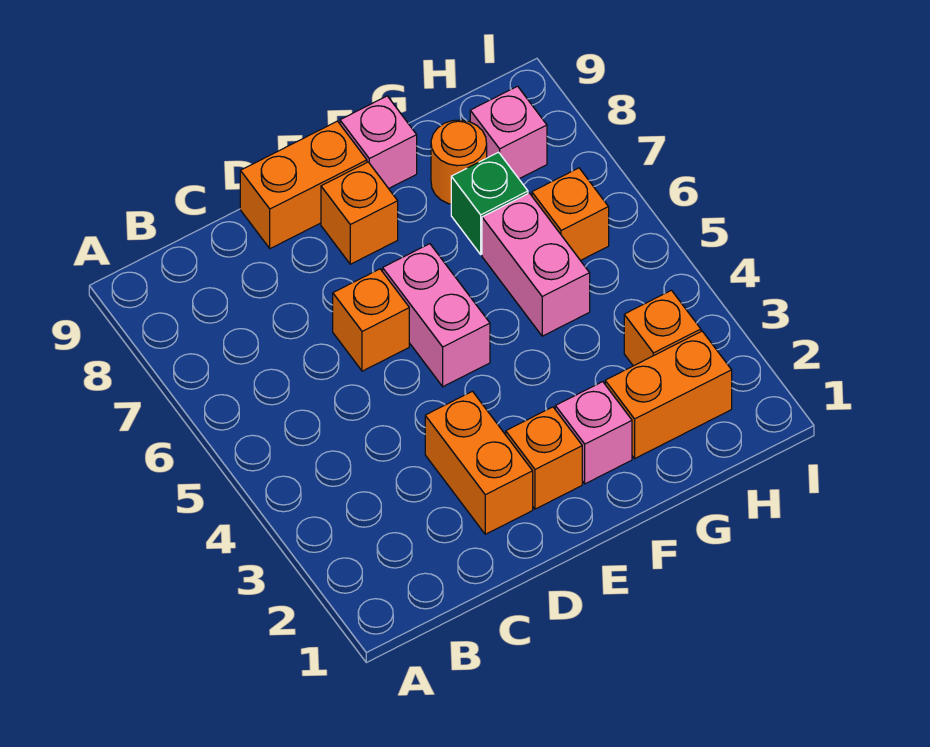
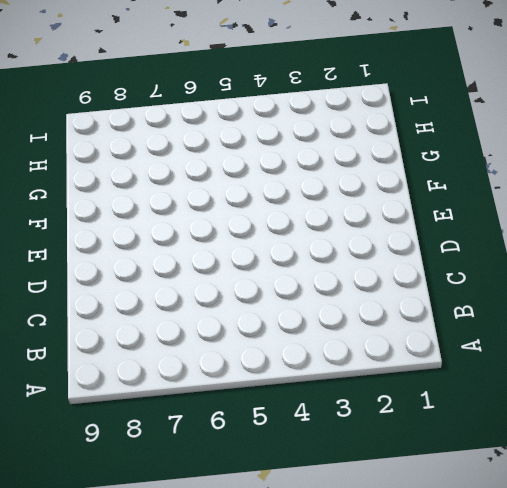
none -> orange brick D2:D3 level 1
none -> orange brick D6 level 1
none -> orange brick D9:E9 level 1

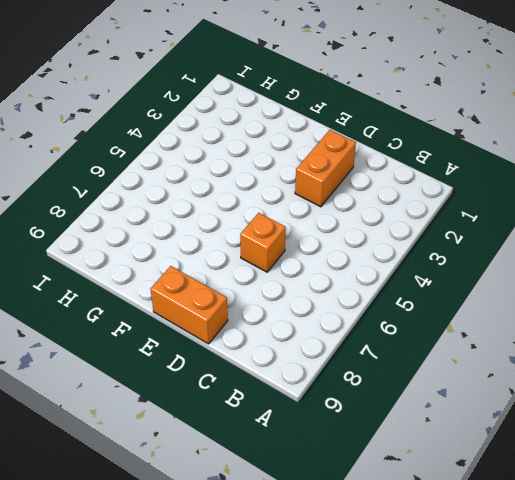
none -> orange brick E2 level 1
none -> pink brick E5:E6 level 1
none -> orange brick E8 level 1

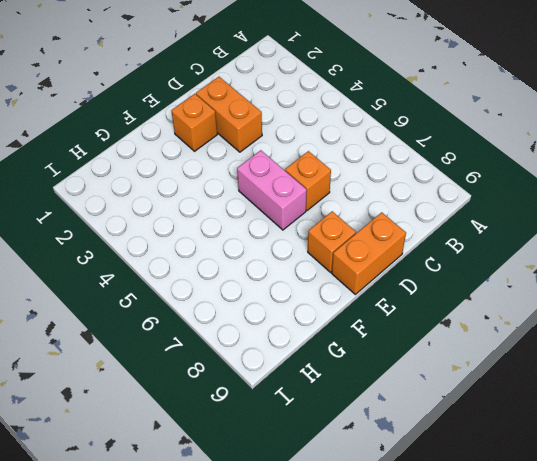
none -> pink brick F2 level 1
none -> pink brick F9 level 1
none -> orange brick G2:H2 level 1

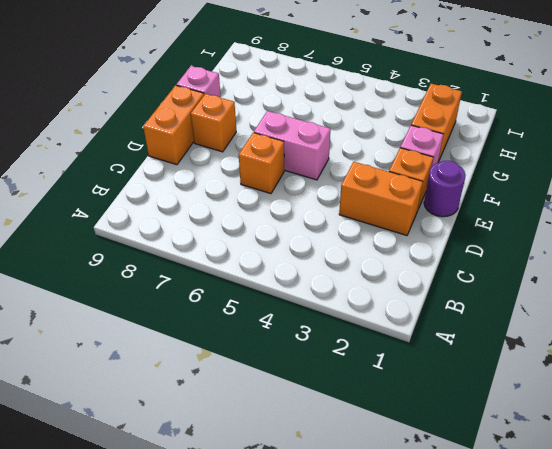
purple round brick E1 level 1 -> none
none -> pink brick G5:G6 level 1
none -> green brick G7 level 1
none -> orange round brick G8 level 1

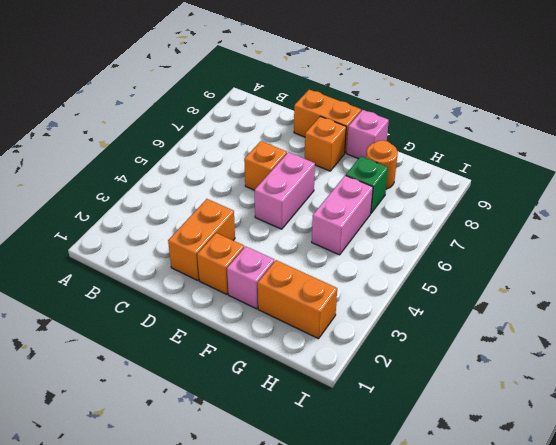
none -> orange brick H3 level 1
none -> orange brick H6 level 1
none -> pink brick H8 level 1

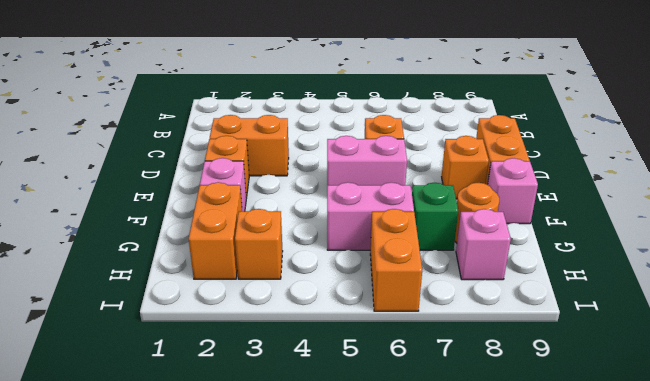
orange brick H6:I6 level 1 -> orange brick H6 level 1

